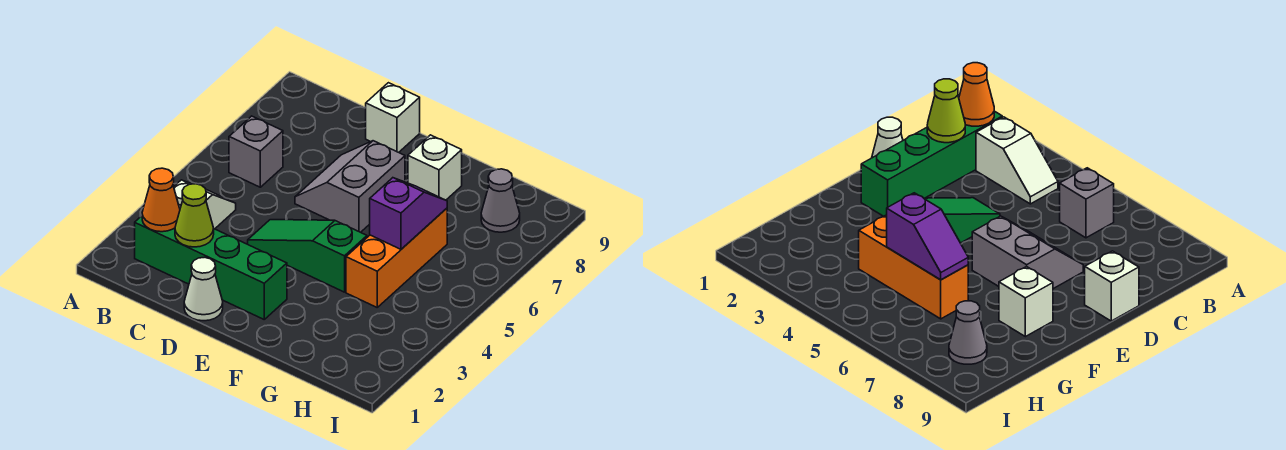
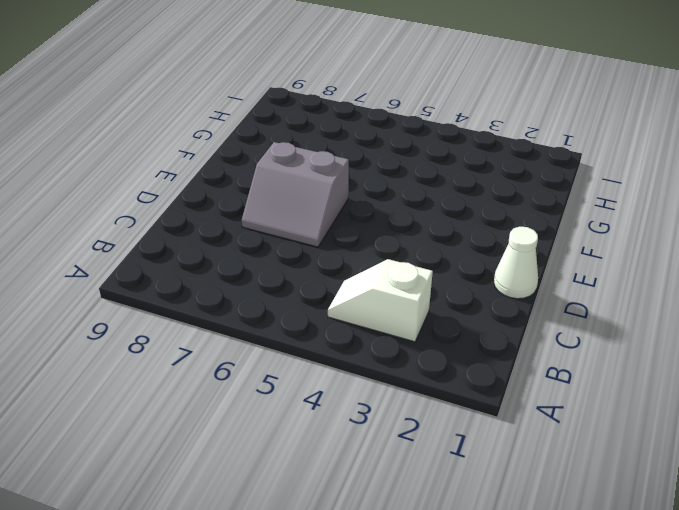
none -> green brick B2:E2 level 1
none -> grey brick B6 level 1
none -> green slope D4:F4 level 1 top F

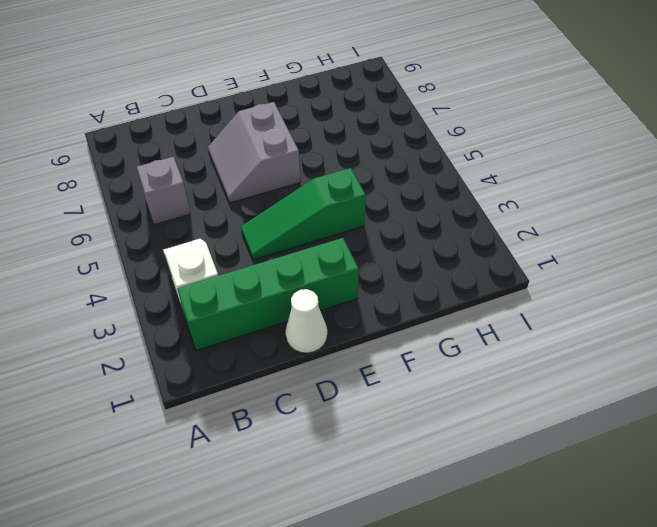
none -> white brick D9 level 1
none -> white brick F8 level 1
none -> orange brick G4:G6 level 1

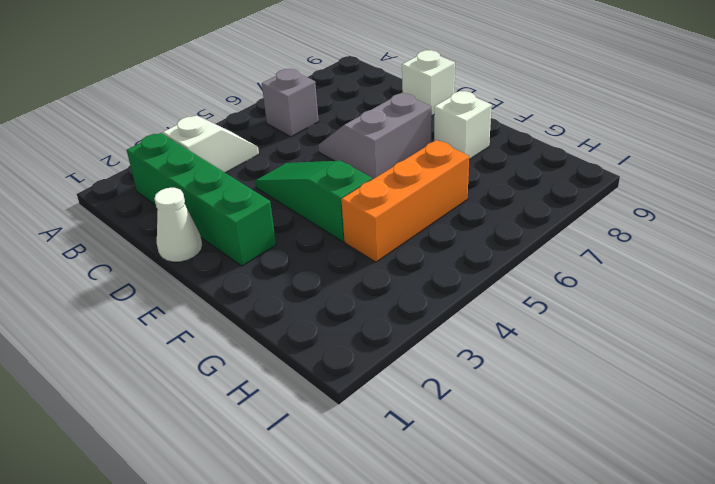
none -> grey cone H8 level 1
none -> orange cone B2 level 2
none -> lime cone C2 level 2

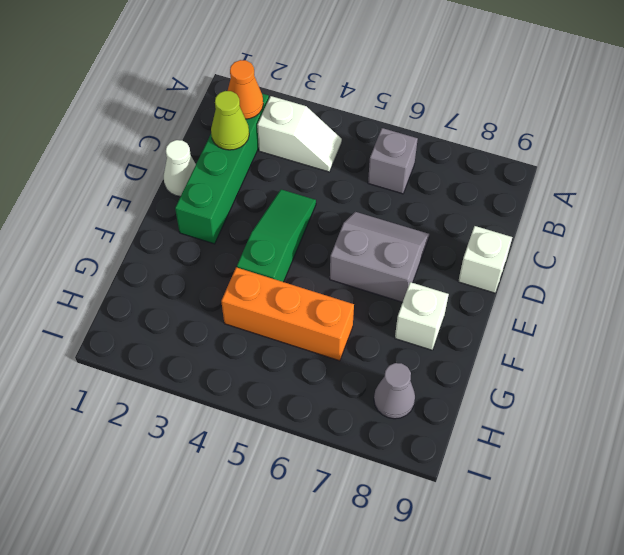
none -> purple slope G5:G6 level 2 top 5

